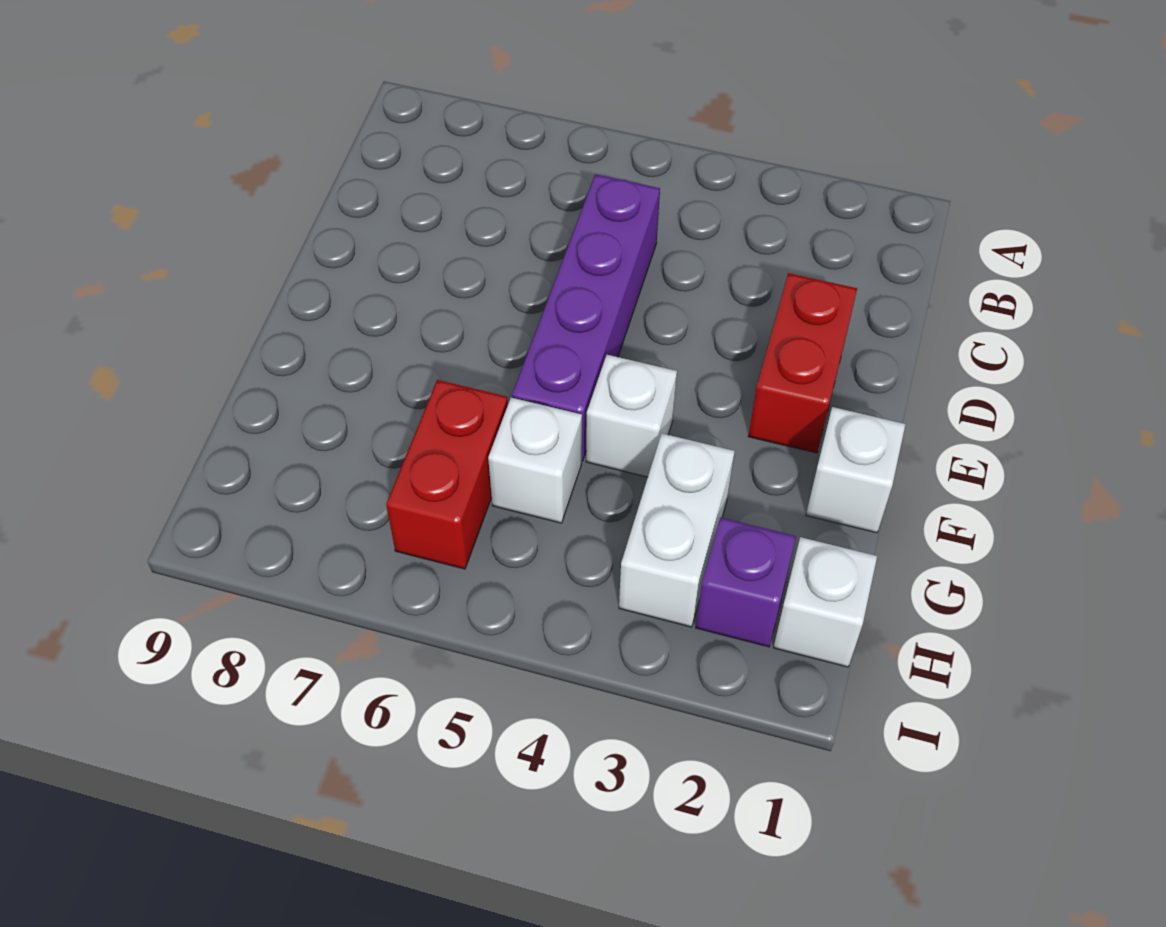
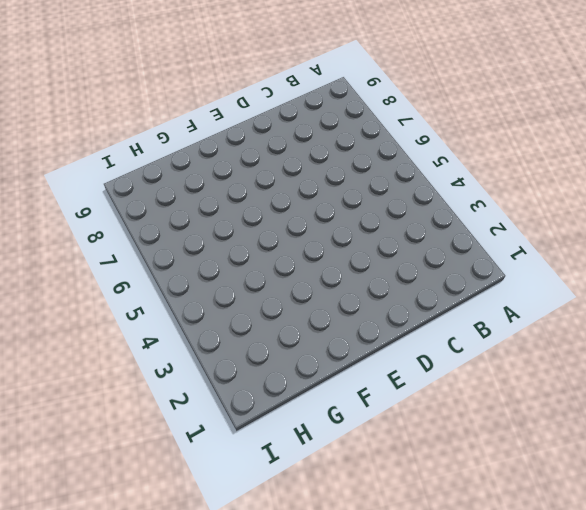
none -> purple brick C5:F5 level 1
none -> red brick D2:E2 level 1

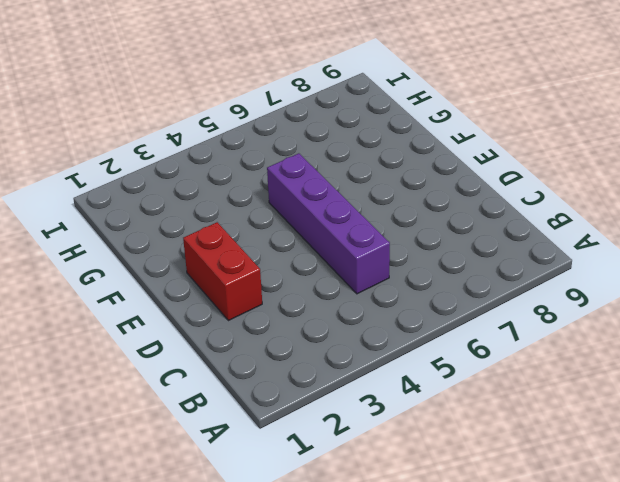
none -> white brick F1 level 1
none -> white brick F4 level 1

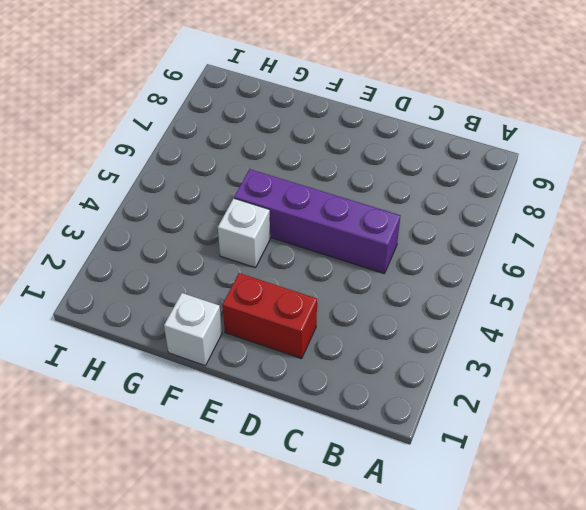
none -> white brick G3:H3 level 1
none -> white brick G5 level 1

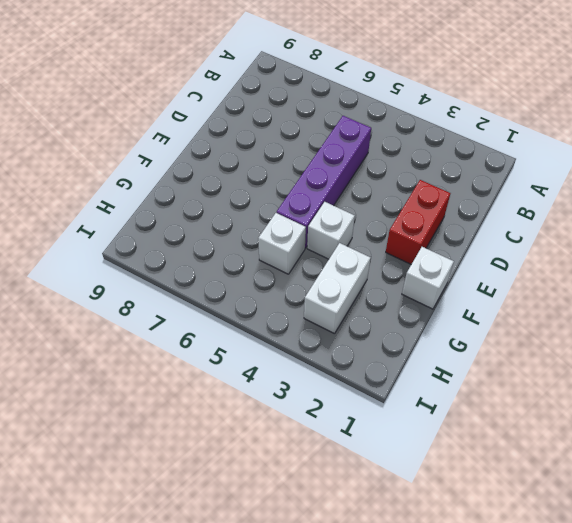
none -> red brick G6:H6 level 1
none -> white brick H1 level 1

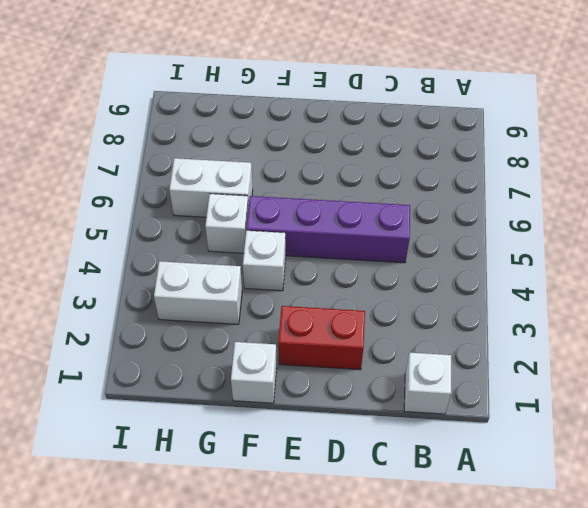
white brick B1 level 1 -> white brick H1 level 1
white brick G6:H6 level 1 -> red brick G6:H6 level 1
none -> purple brick H2 level 1

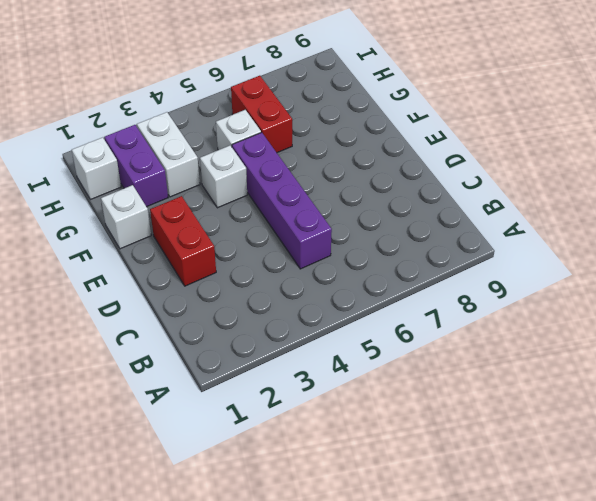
purple brick G2:H2 level 1 -> purple brick H2 level 1

